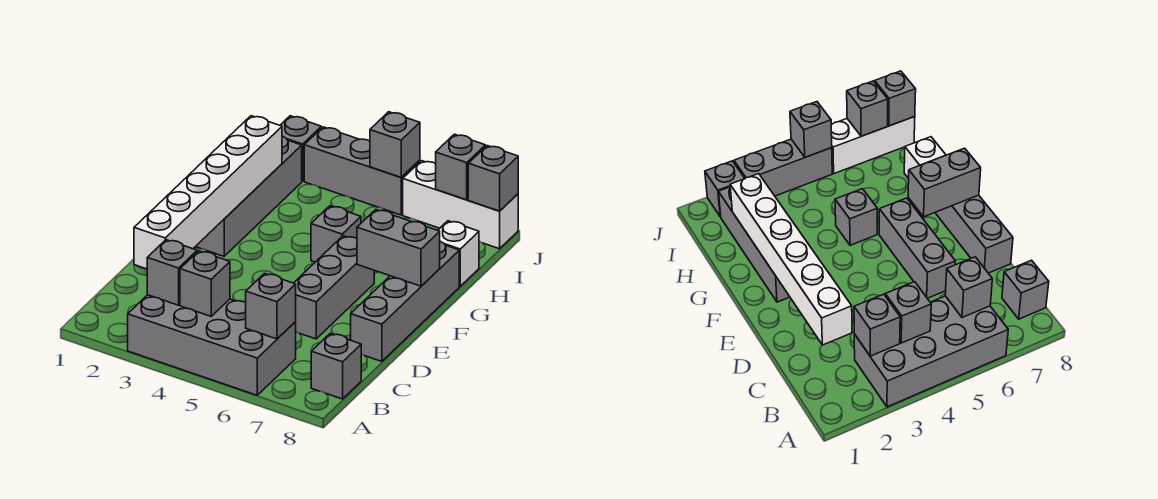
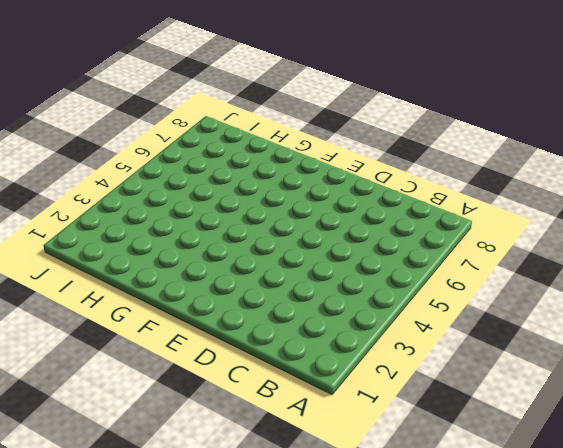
none -> grey brick A3:B6 level 1
none -> grey brick B8 level 1
none -> grey brick D6:F6 level 1

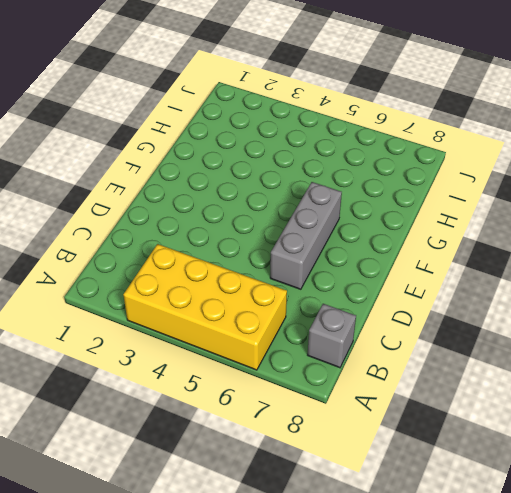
yellow brick A3:B6 level 1 -> grey brick A3:B6 level 1
none -> grey brick D8:G8 level 1
none -> grey brick F2:I2 level 1
none -> grey brick G5 level 1

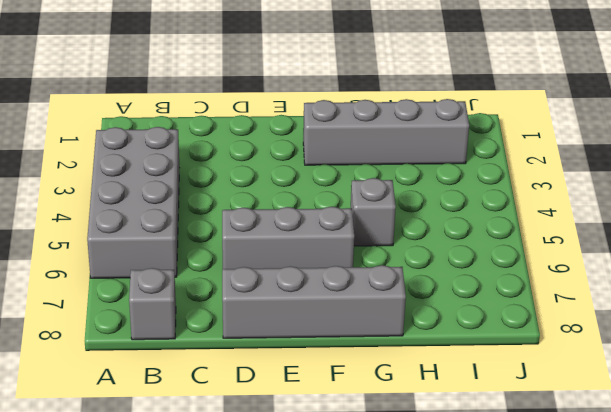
none -> white brick H8 level 1
none -> grey brick J2 level 1
none -> grey brick J3:J5 level 1

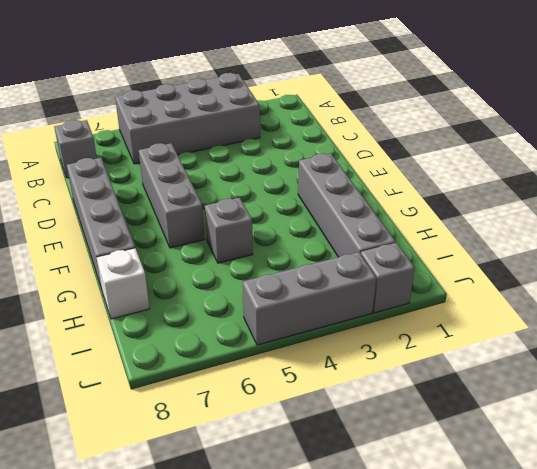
none -> white brick J6:J8 level 1
none -> grey brick B3 level 2
none -> grey brick B4 level 2

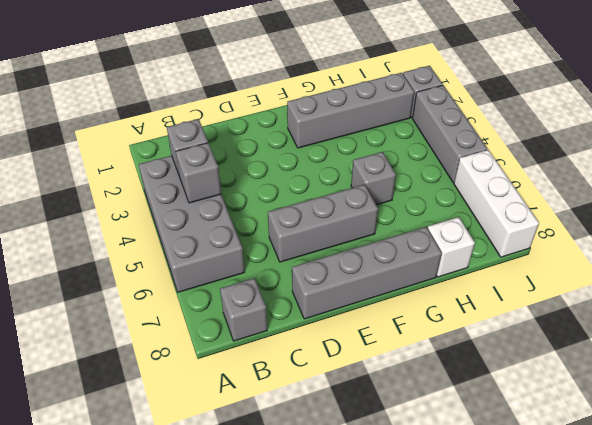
none -> grey brick B6 level 2
none -> white brick C2:H2 level 2
none -> grey brick F7:F8 level 2

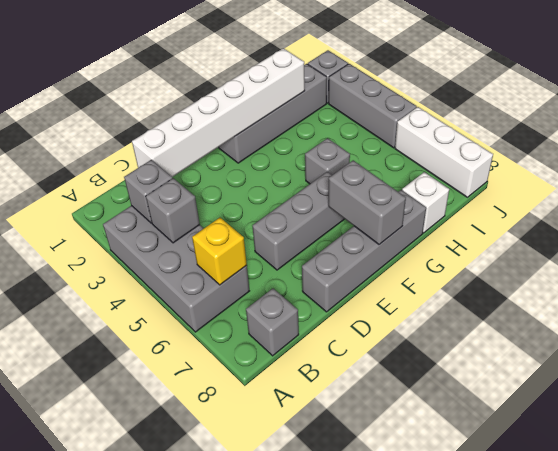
yellow brick B6 level 2 -> grey brick B6 level 2
none -> grey brick J5 level 2
none -> grey brick J7 level 2
none -> grey brick J8 level 2

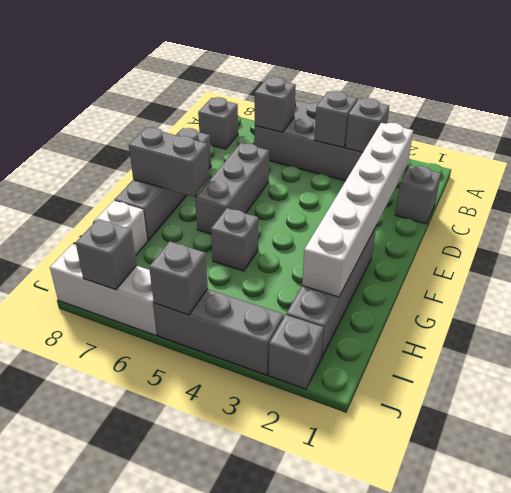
grey brick C1 level 1 -> grey brick J8 level 2

